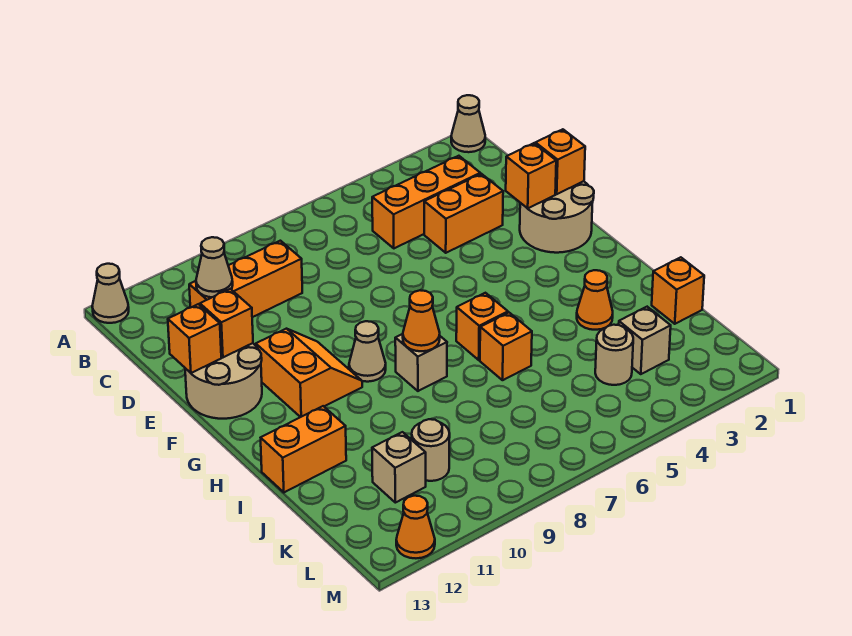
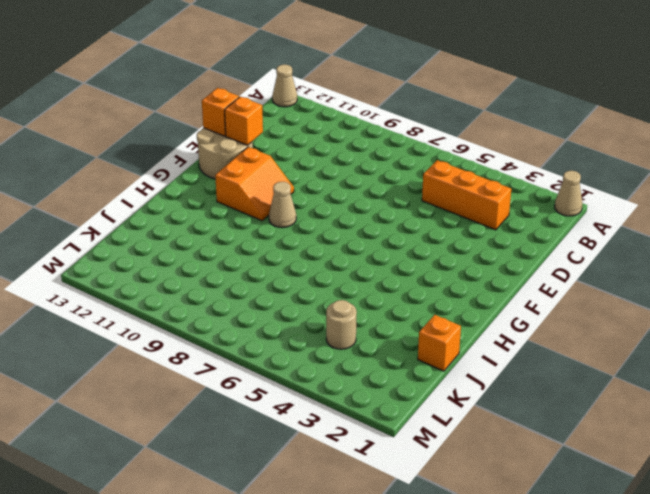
none -> orange brick C9:C11 level 1
none -> orange brick D3:D4 level 1
none -> tan round brick E1:F2 level 1

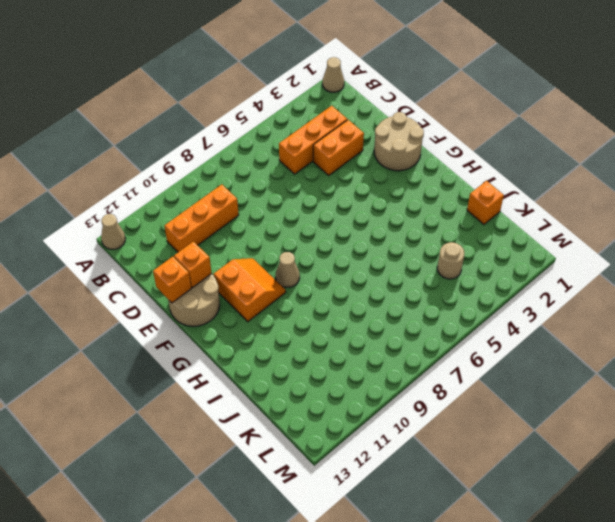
none -> orange brick H6 level 1
none -> tan brick H8 level 1
none -> orange cone I3 level 1

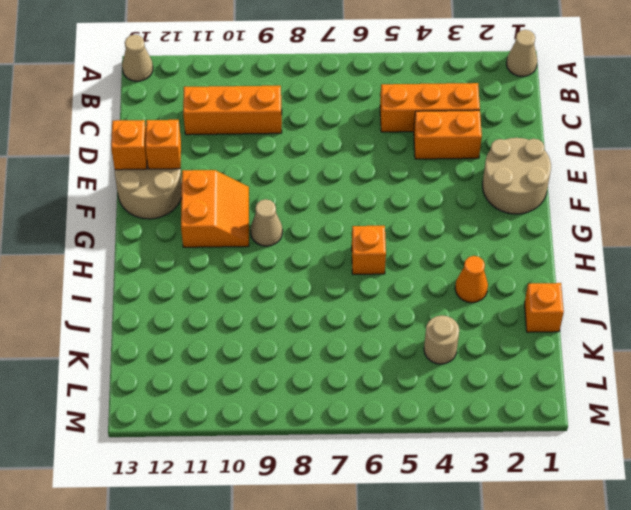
none -> tan brick H8 level 1
none -> orange brick I6 level 1
none -> orange brick I12:I13 level 1

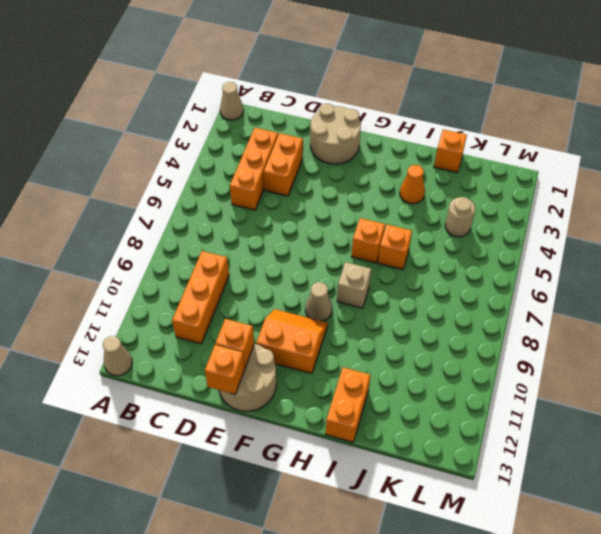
none -> tan brick K3 level 1
none -> tan round brick K10 level 1
none -> tan brick K11 level 1

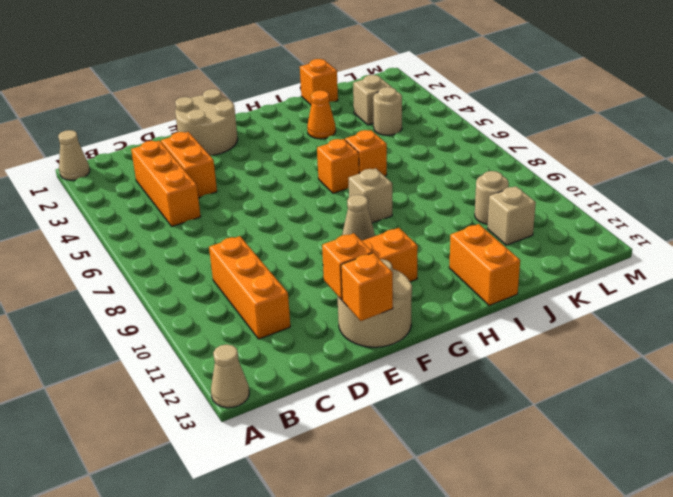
none -> orange cone M12 level 1
none -> tan cone C11 level 2
none -> orange brick E1 level 2

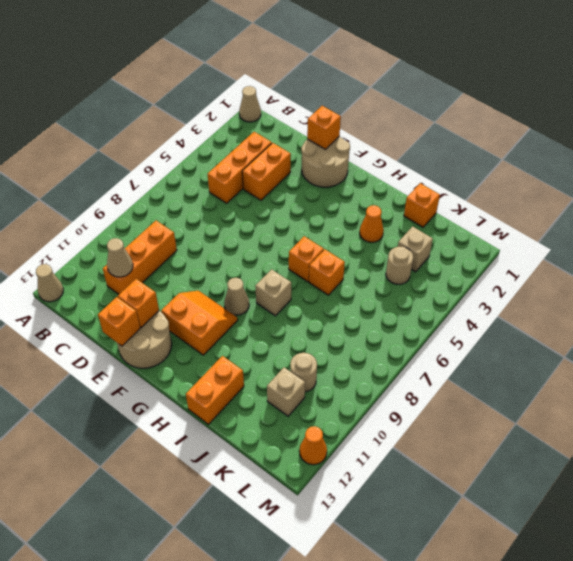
none -> orange brick E2 level 2
none -> orange cone H8 level 2

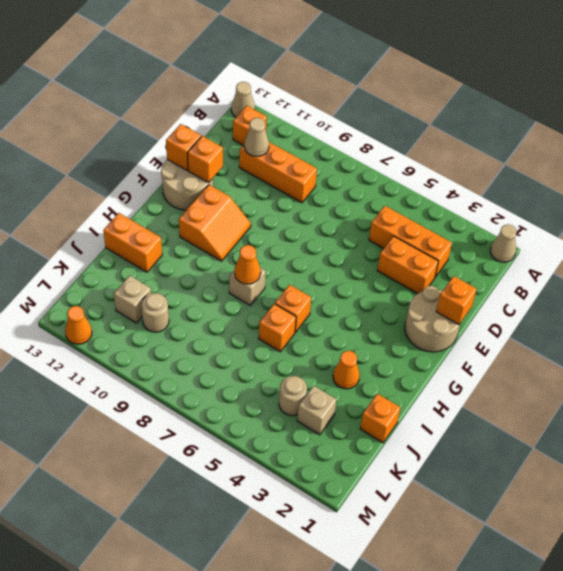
orange brick B12 level 1 -> orange brick E2 level 2
none -> tan cone G9 level 1

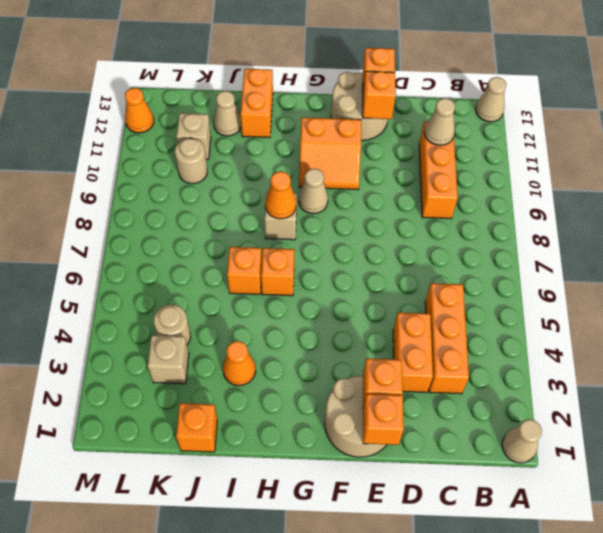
tan cone J12 level 1 -> none

